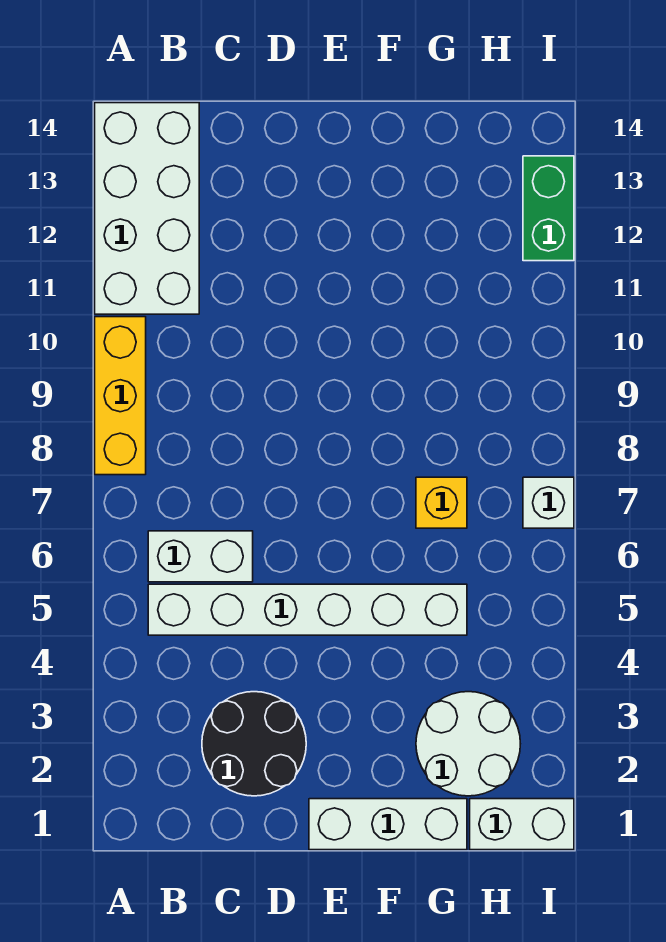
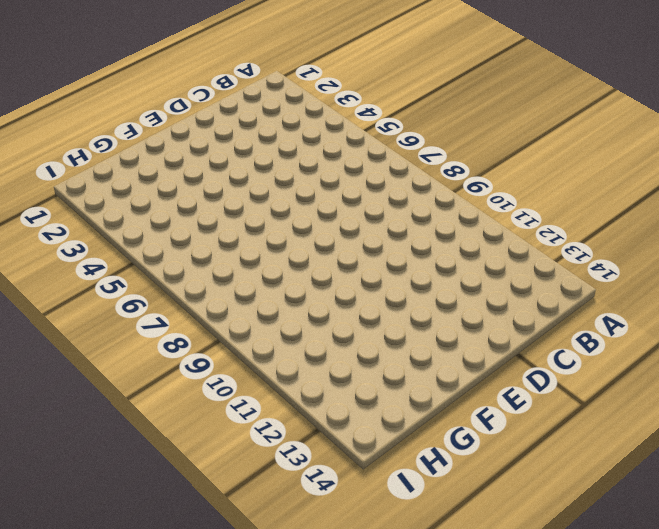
none -> yellow brick A8:A10 level 1
none -> white brick A11:B14 level 1

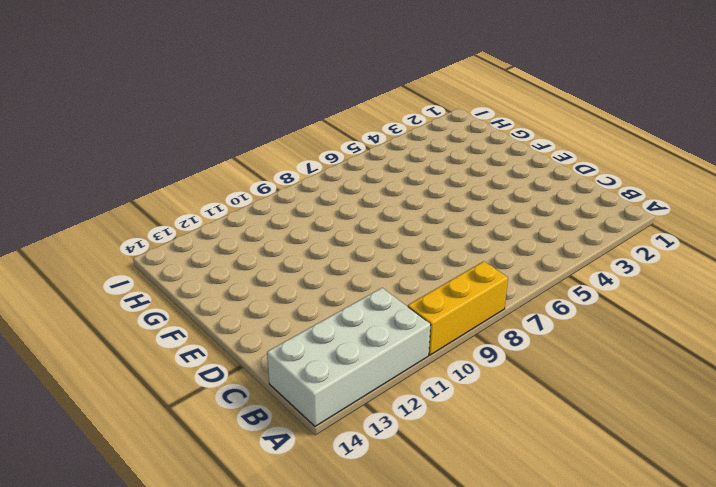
none -> white brick B5:G5 level 1
none -> white brick B6:C6 level 1

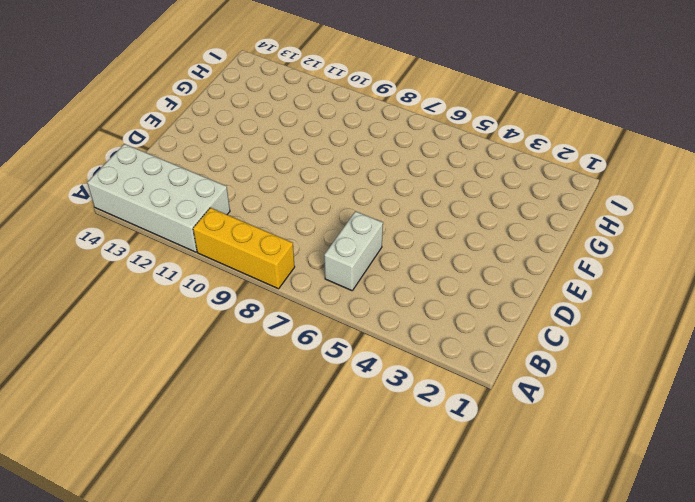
none -> white brick B5:G5 level 1
none -> black round brick C2:D3 level 1

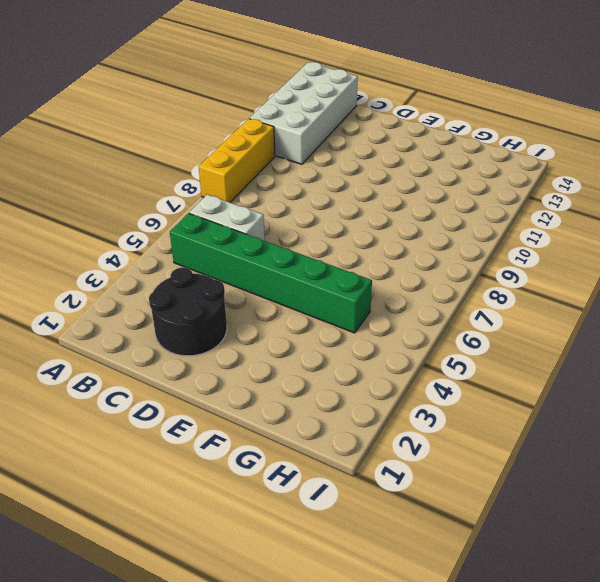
green brick B5:G5 level 1 -> white brick B5:G5 level 1
none -> white brick E1:G1 level 1
none -> white round brick G2:H3 level 1

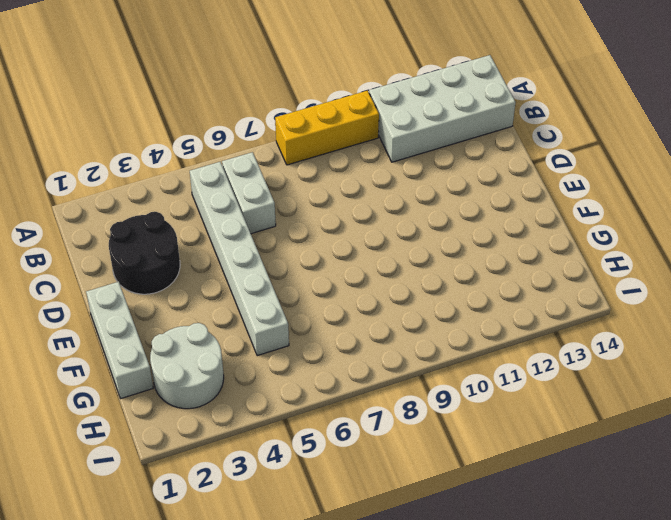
none -> yellow brick G7 level 1
none -> white brick H1:I1 level 1

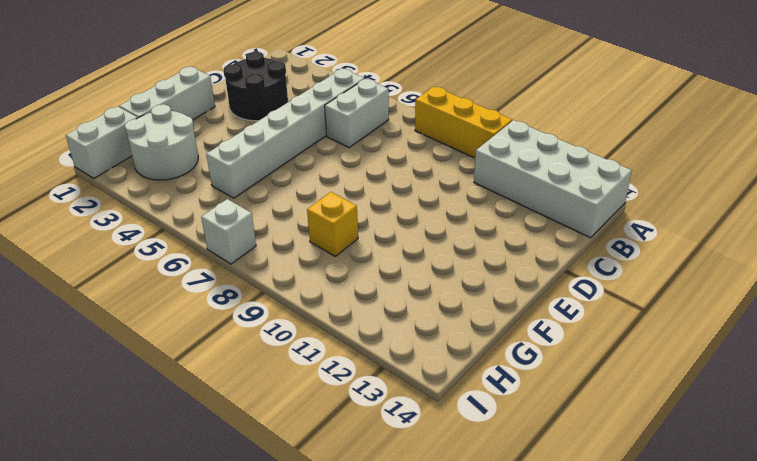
yellow brick G9 level 1 -> yellow brick G7 level 1
none -> green brick I12:I13 level 1

